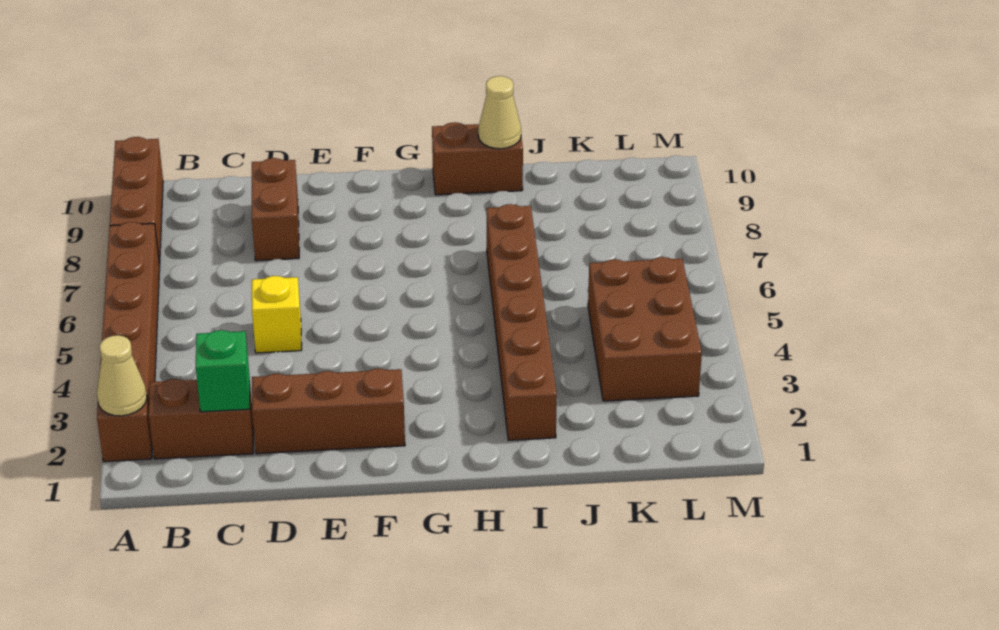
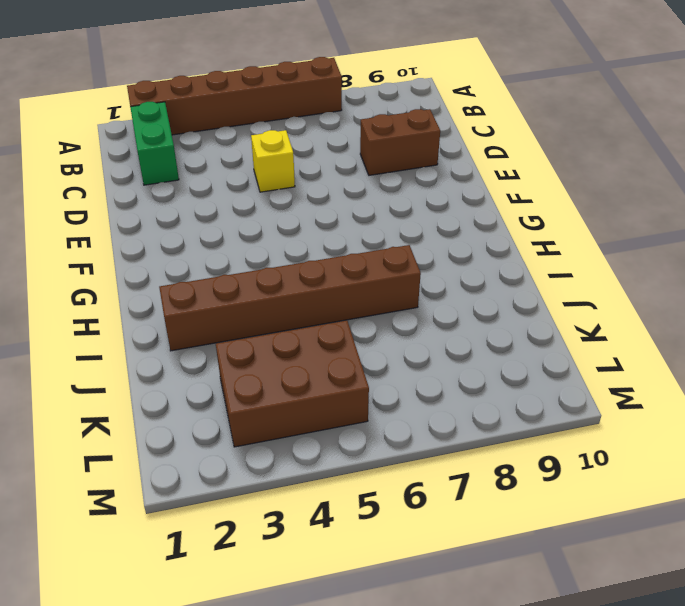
green brick B2:C2 level 1 -> brown brick B2:C2 level 1
none -> brown brick A8:A10 level 1
none -> brown brick D2:F2 level 1
none -> brown brick H10:I10 level 1

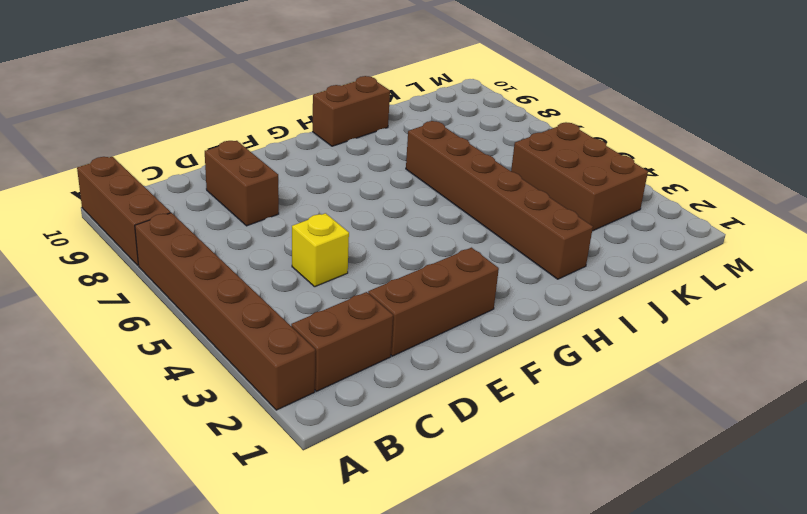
none -> tan cone A2 level 2
none -> green brick C2 level 2
none -> tan cone I10 level 2

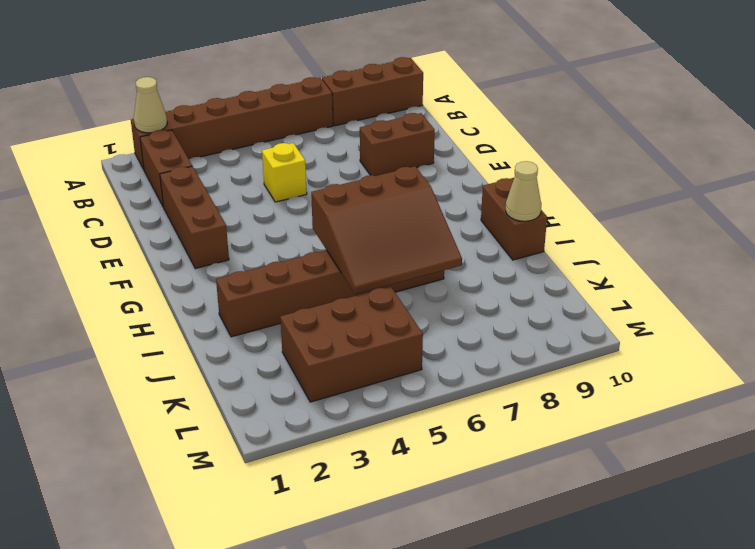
brown slope H5:J7 level 2 top H -> none
none -> green brick C2 level 2

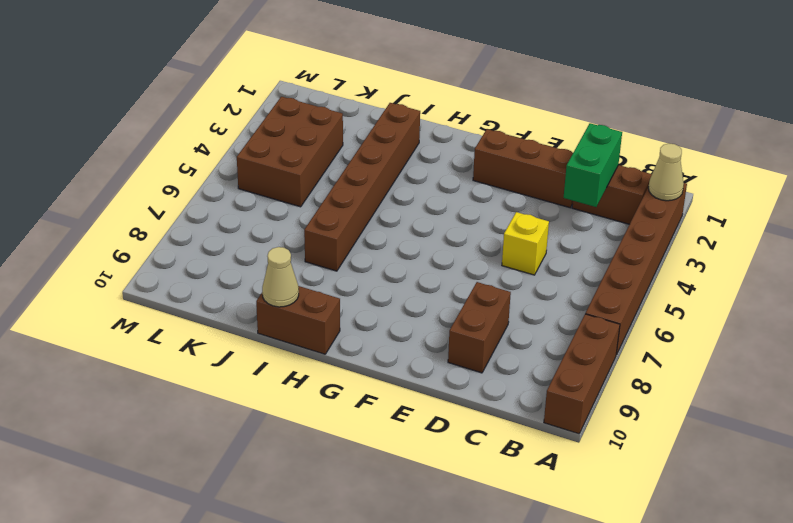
green brick C2:C3 level 2 -> green brick C2 level 2

